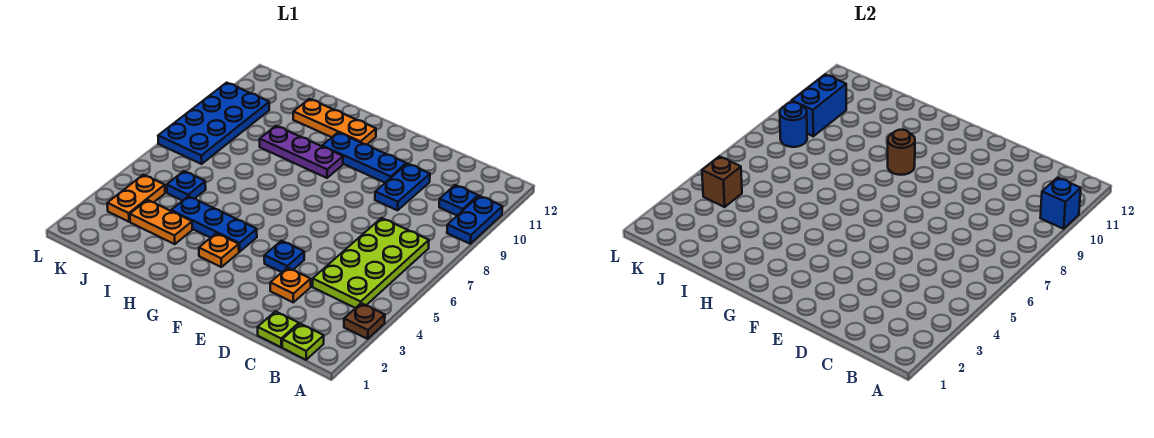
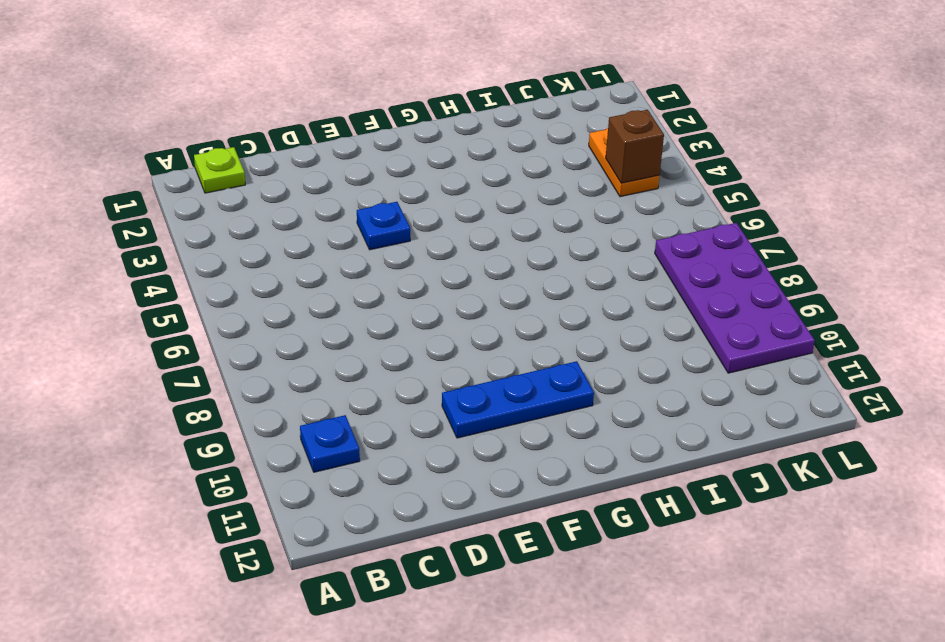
purple plate K7:L10 level 1 -> blue plate K7:L10 level 1
none -> brown plate A3 level 1
none -> blue plate A9:A10 level 1
none -> lime plate B4:C7 level 1

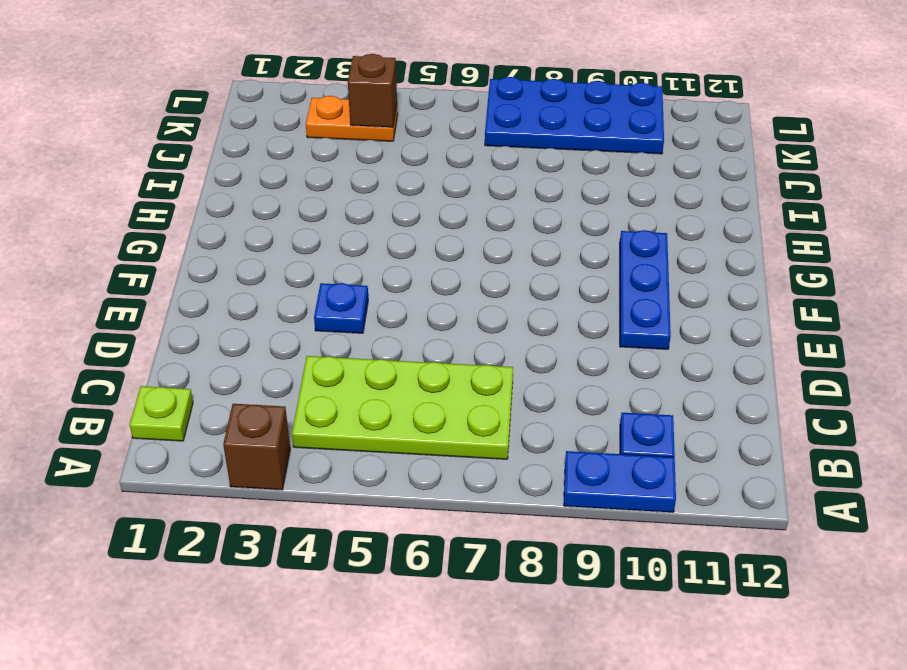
brown brick A3 level 1 -> brown plate A3 level 1
none -> lime plate C1 level 1
none -> orange plate D3 level 1
none -> blue plate D9:D10 level 1

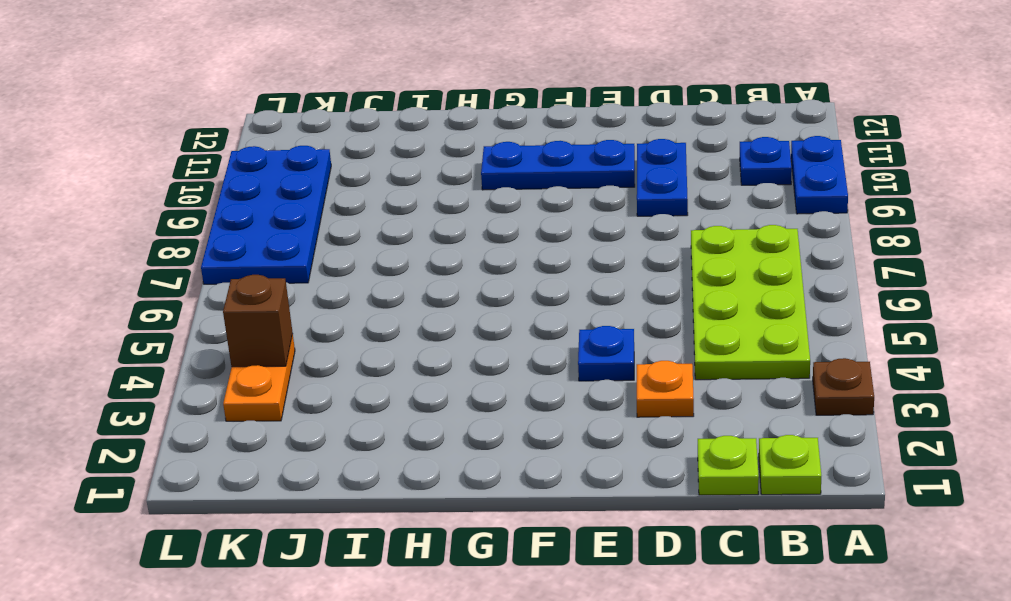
none -> orange plate G3 level 1
none -> blue plate G4:I4 level 1
none -> purple plate G9:I9 level 1

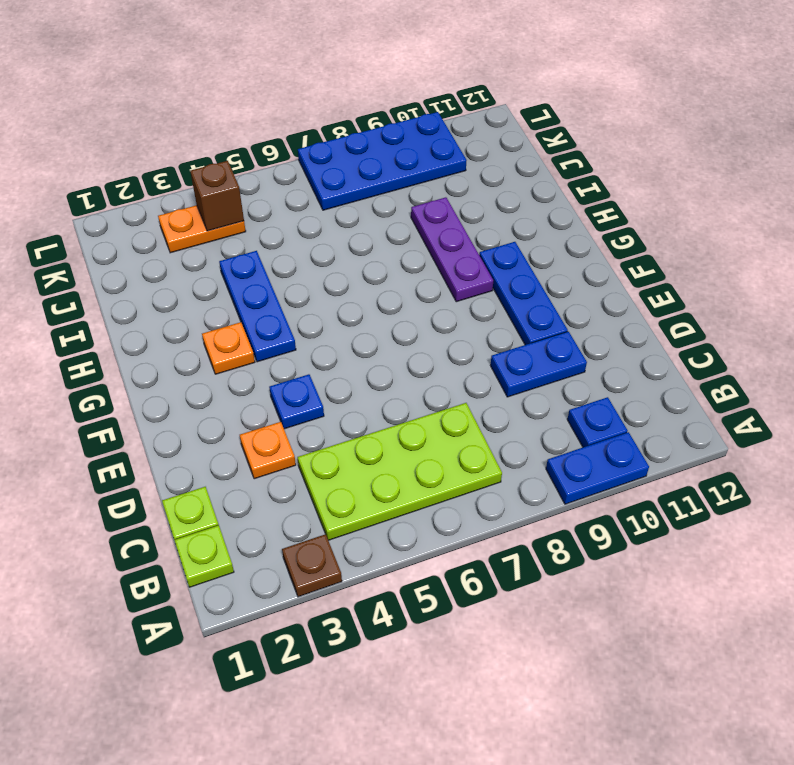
none -> orange plate G11:I11 level 1
none -> orange plate I3:J3 level 1
none -> blue plate J5 level 1

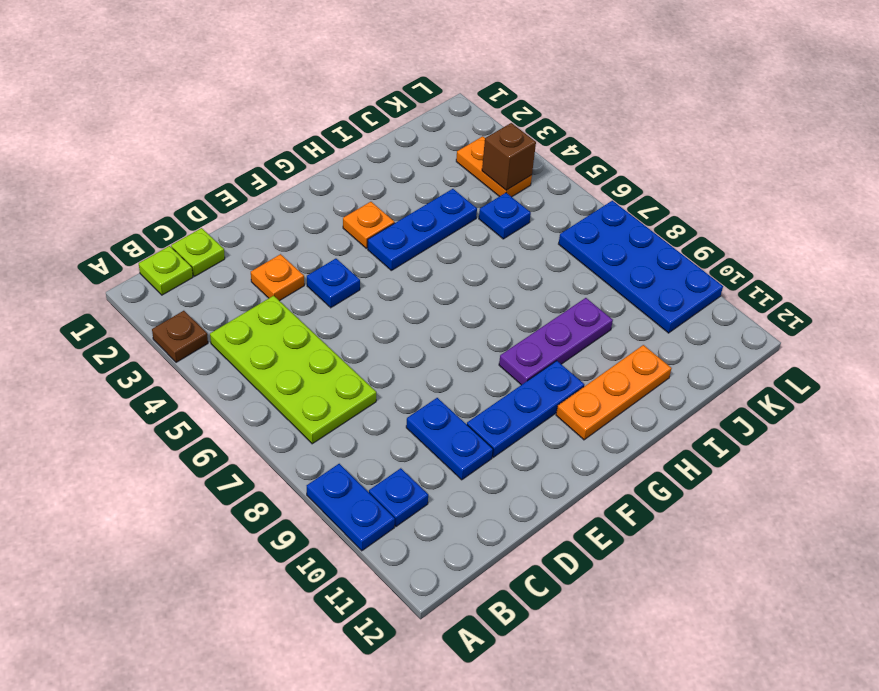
none -> orange plate I3:J3 level 1
none -> blue brick A10 level 2
none -> brown round brick G9 level 2

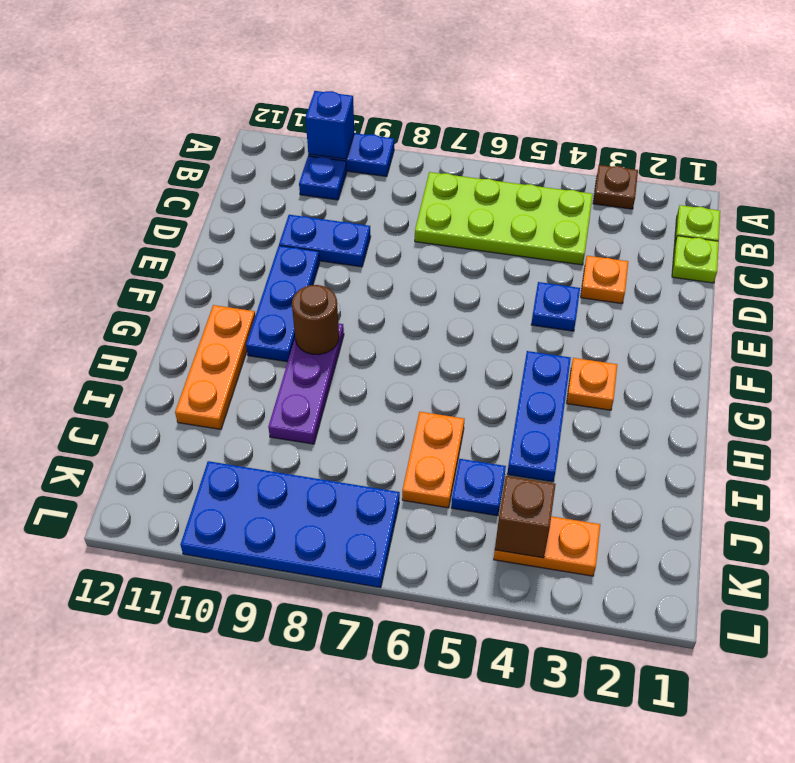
orange plate I6:J6 level 1 -> orange plate I3:J3 level 1
none -> blue round brick K8 level 2
none -> blue brick K9:K10 level 2

